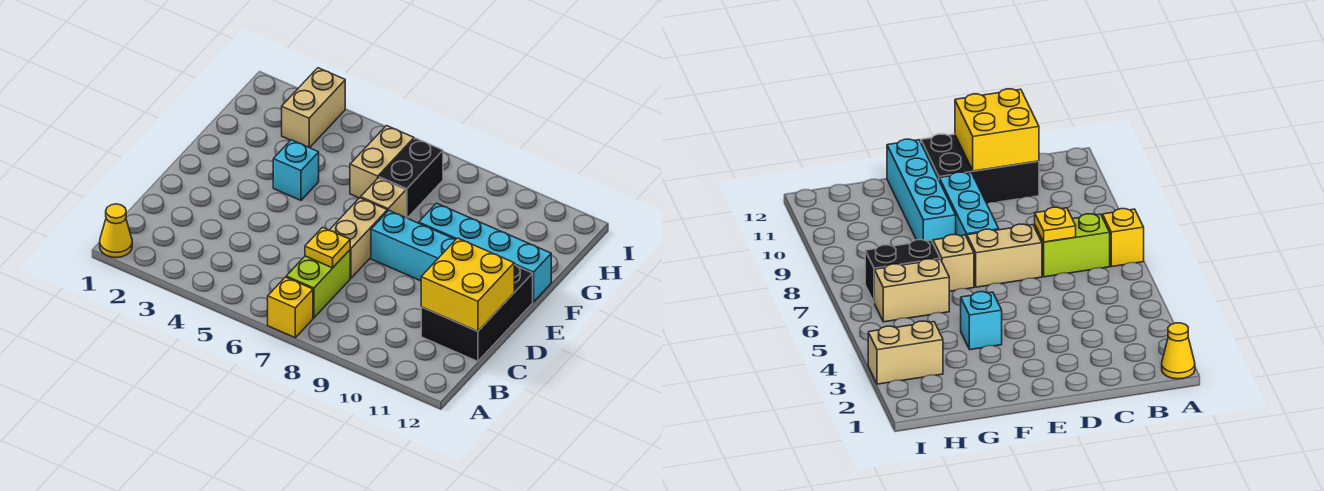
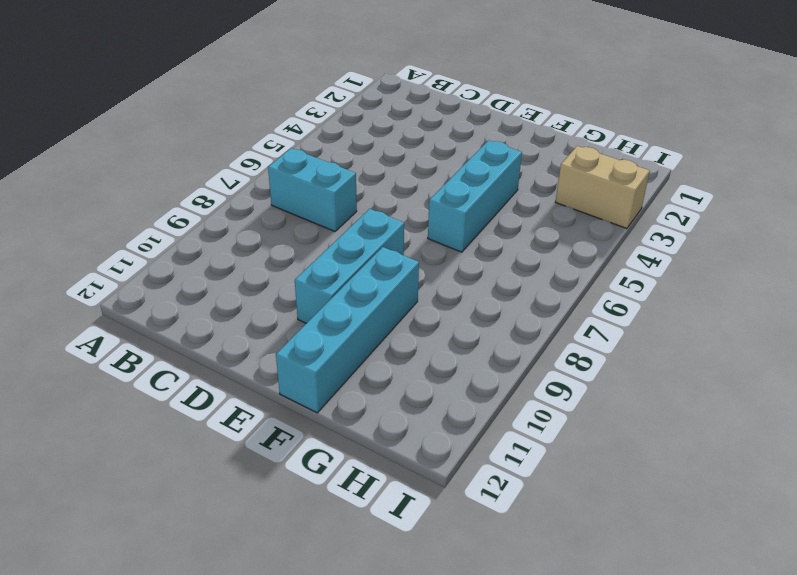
cyan brick B7:C7 level 1 -> lime brick B7:C7 level 1
cyan brick F4:F6 level 1 -> cyan brick F4 level 1
none -> yellow cone A1 level 1
none -> yellow brick A7 level 1
none -> black brick C11:E12 level 1

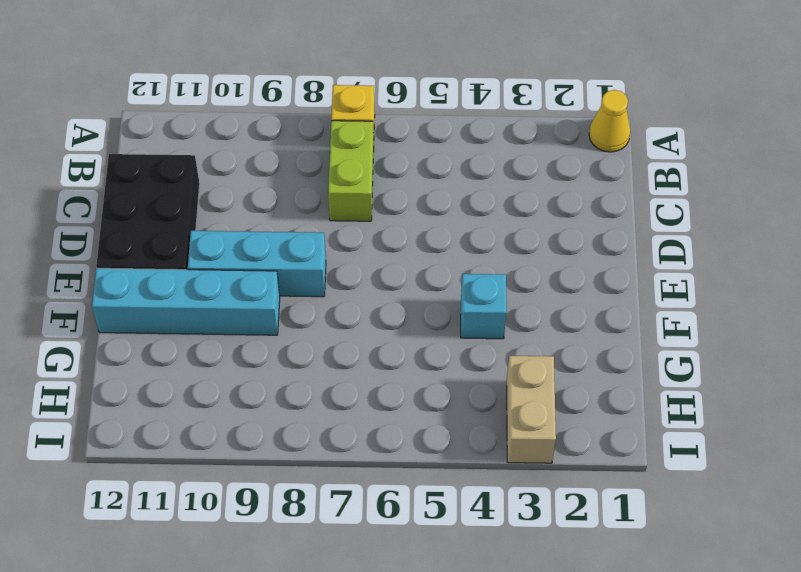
none -> tan brick D7:E7 level 1
none -> tan brick F7 level 1
none -> tan brick G6:H6 level 1

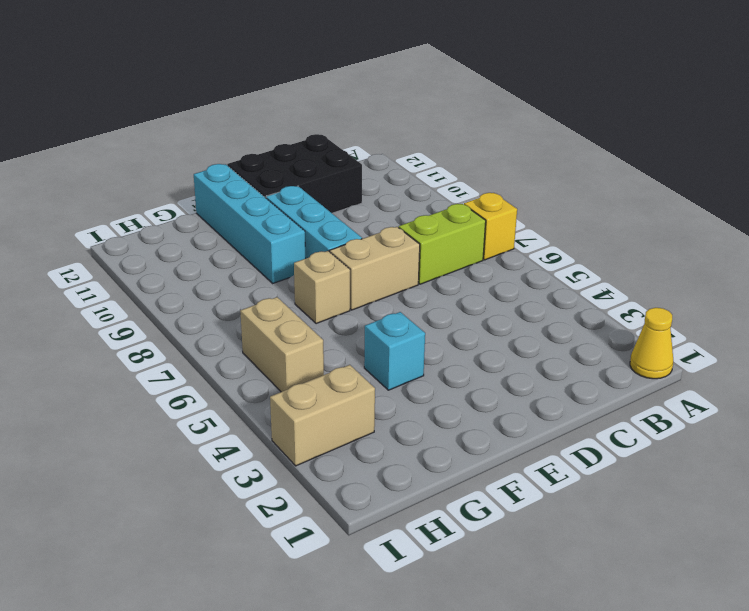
tan brick H5:H6 level 1 -> tan brick G6:H6 level 1
none -> black brick G7:H7 level 1
none -> yellow plate C7 level 2
none -> yellow brick C11:D12 level 2

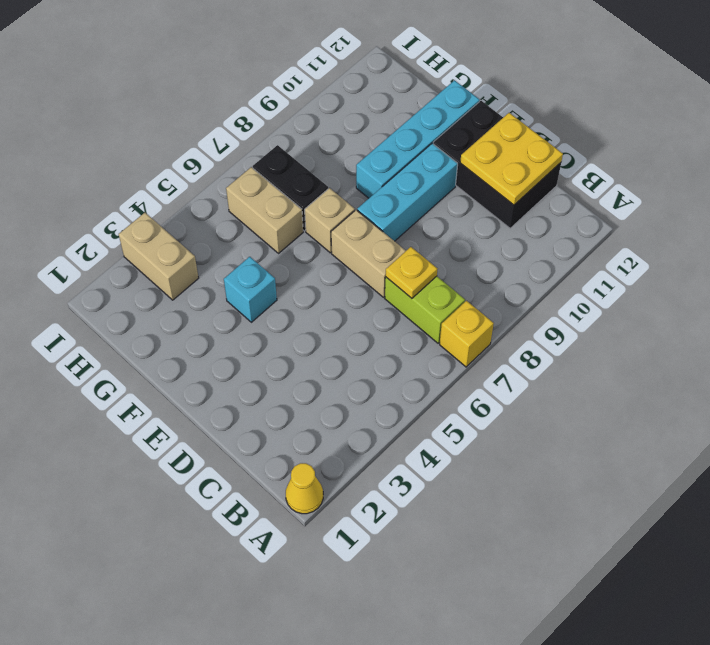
yellow plate C11:D12 level 2 -> yellow brick C11:D12 level 2

